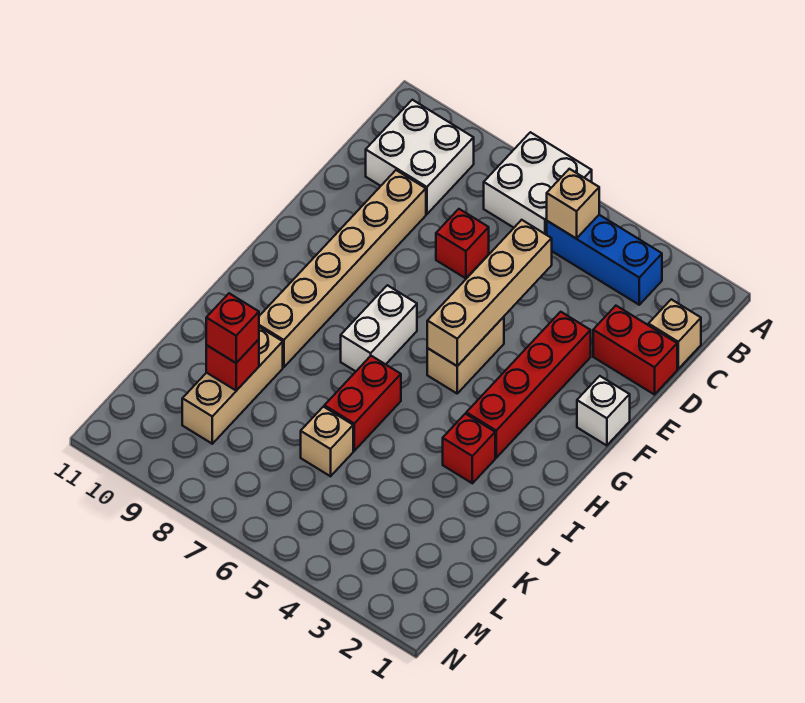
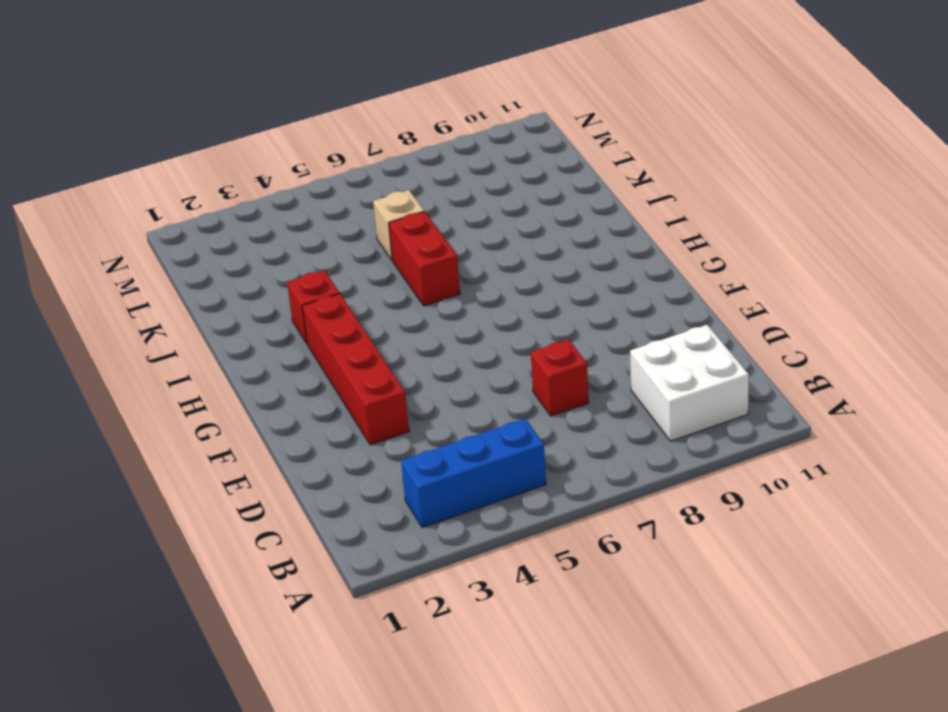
none -> white brick A6:B7 level 1
none -> tan brick C1 level 1
none -> red brick D1:D2 level 1

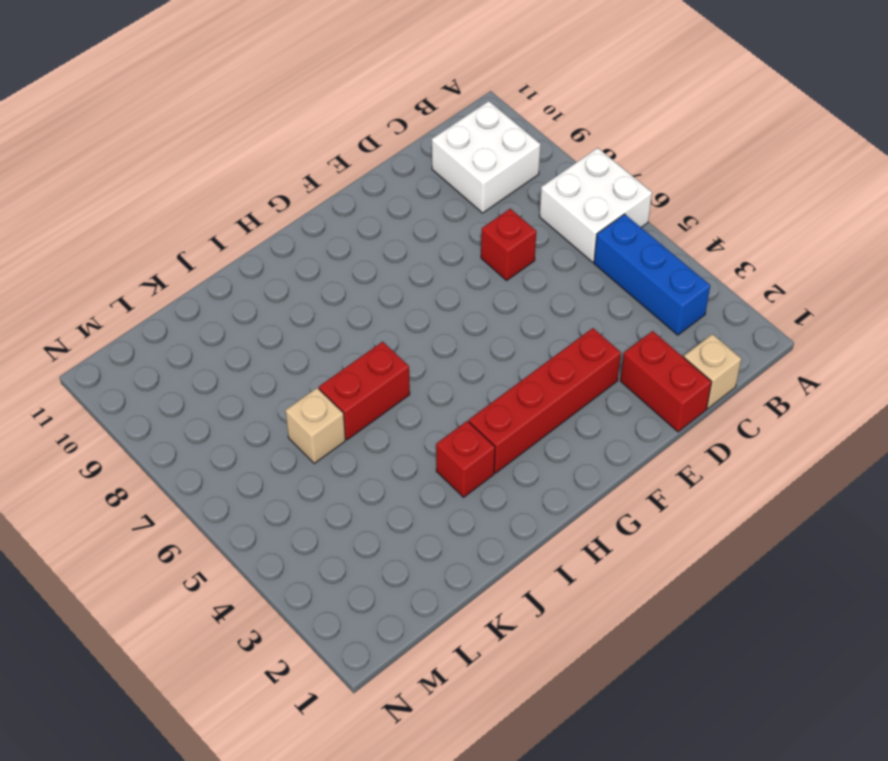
none -> tan brick D9:I9 level 1
none -> white brick F1 level 1
none -> tan brick F5:G5 level 1

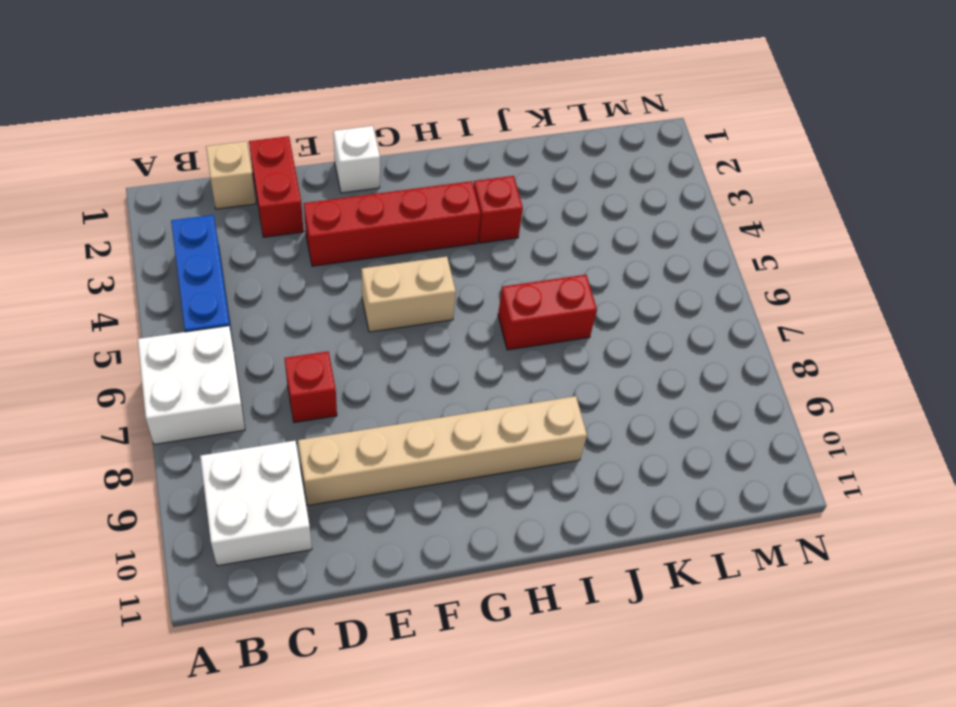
none -> white brick G7:H7 level 1
none -> tan brick J9:L9 level 1
none -> tan brick K6 level 1

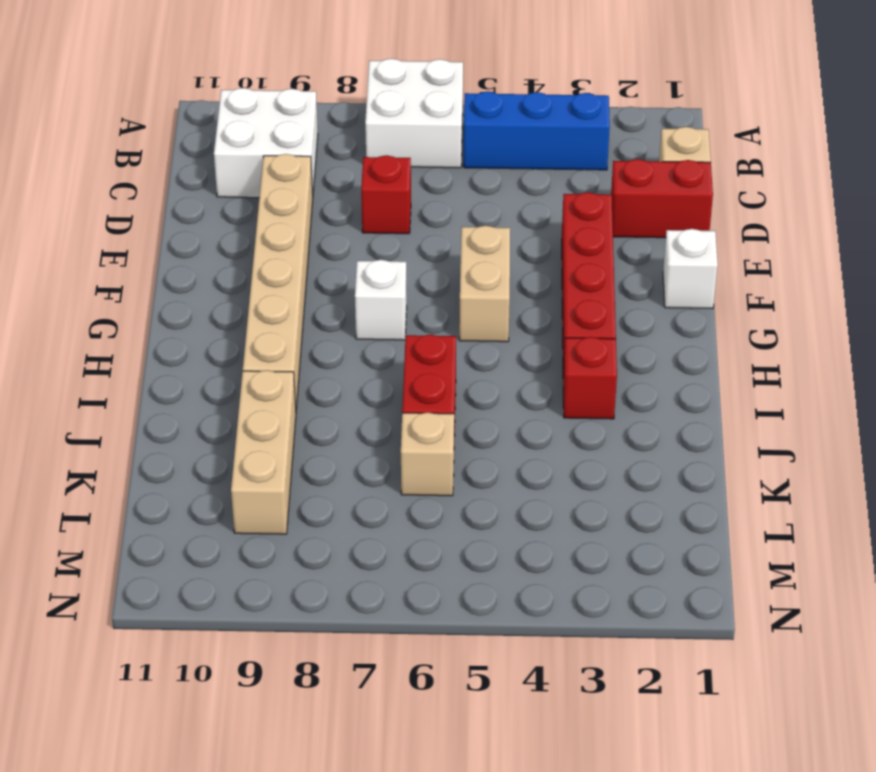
white brick G7 level 1 -> white brick G7:H7 level 1
none -> tan brick B5 level 2
none -> tan brick D5:G5 level 2
none -> red brick K9 level 2

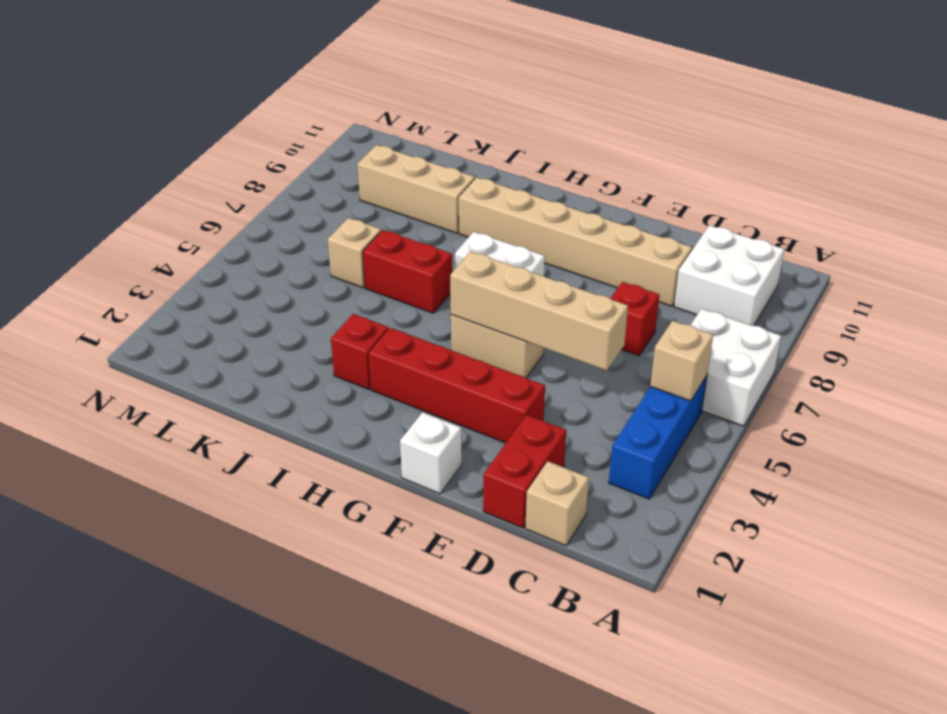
none -> red brick K9 level 2
none -> red brick K9 level 3

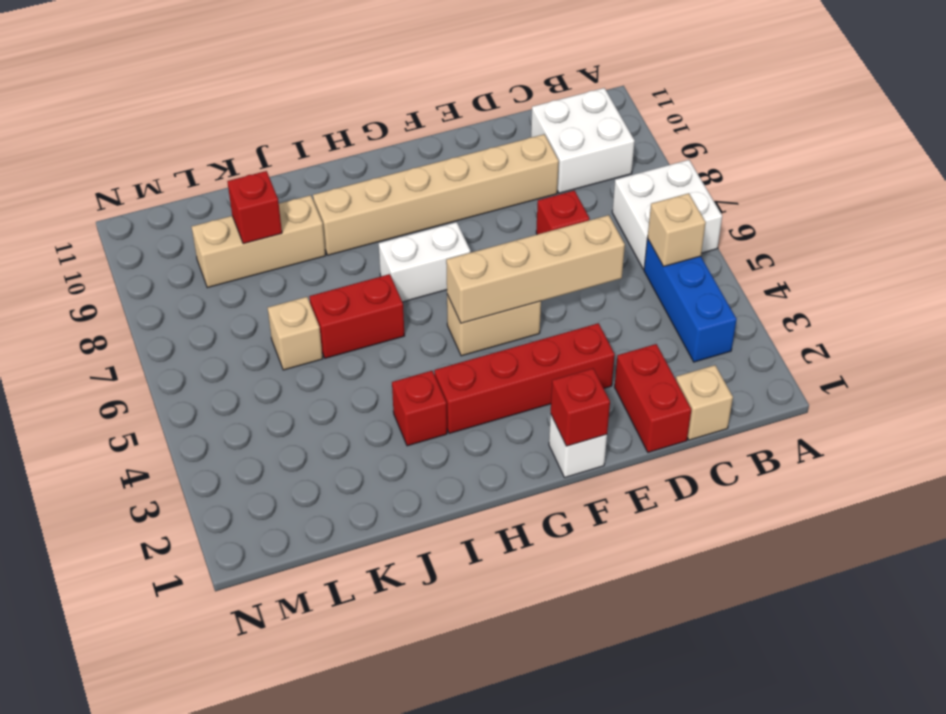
red brick F1 level 2 -> red brick K9 level 3

